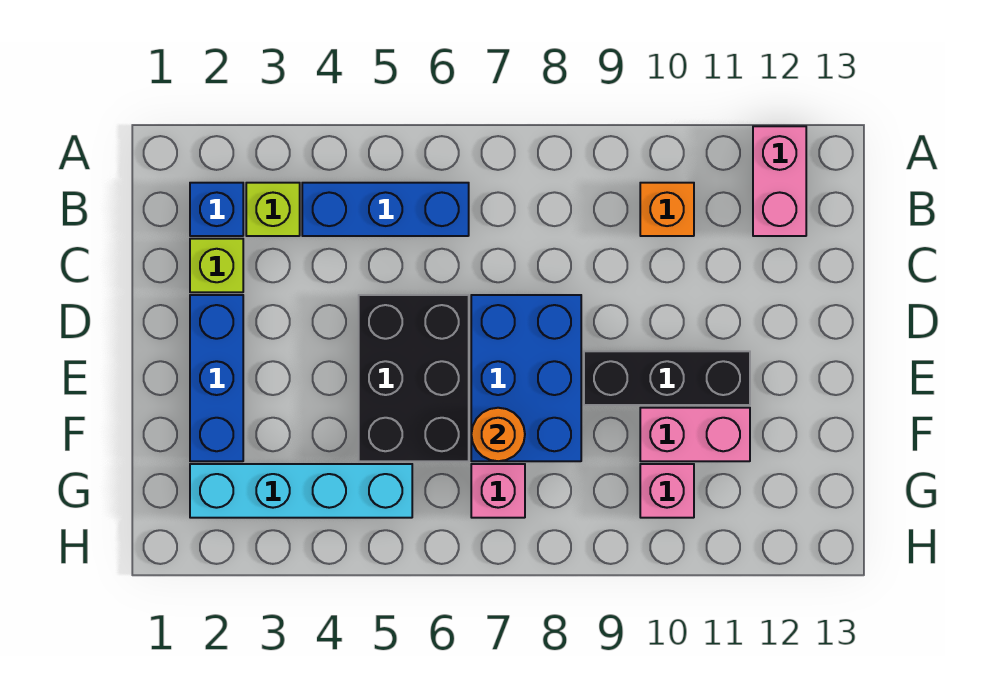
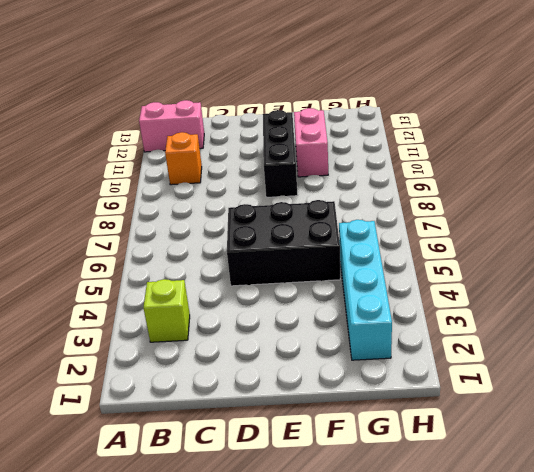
none -> blue brick B2 level 1
none -> blue brick B4:B6 level 1
none -> lime brick C2 level 1

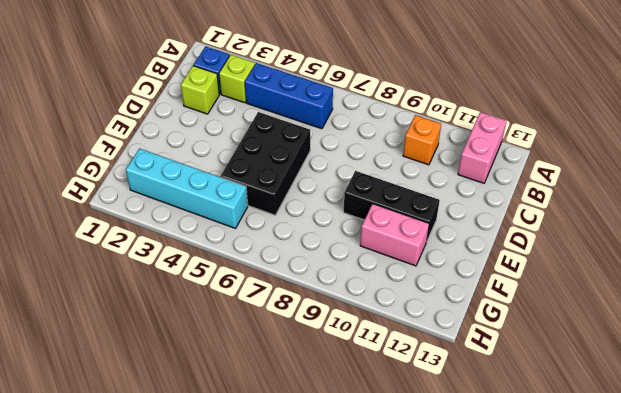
none -> blue brick D2:F2 level 1
none -> blue brick D7:F8 level 1
none -> pink brick G7 level 1

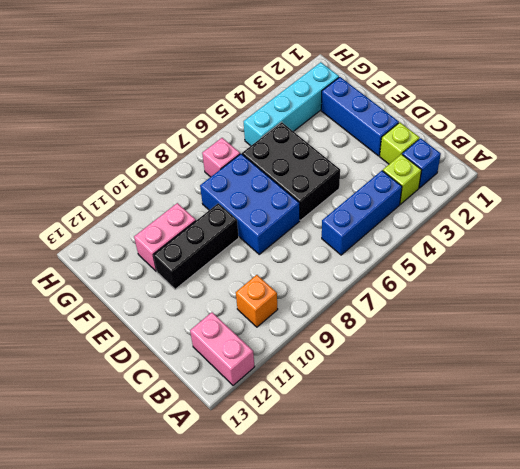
none -> pink brick G10 level 1
none -> orange round brick F7 level 2

